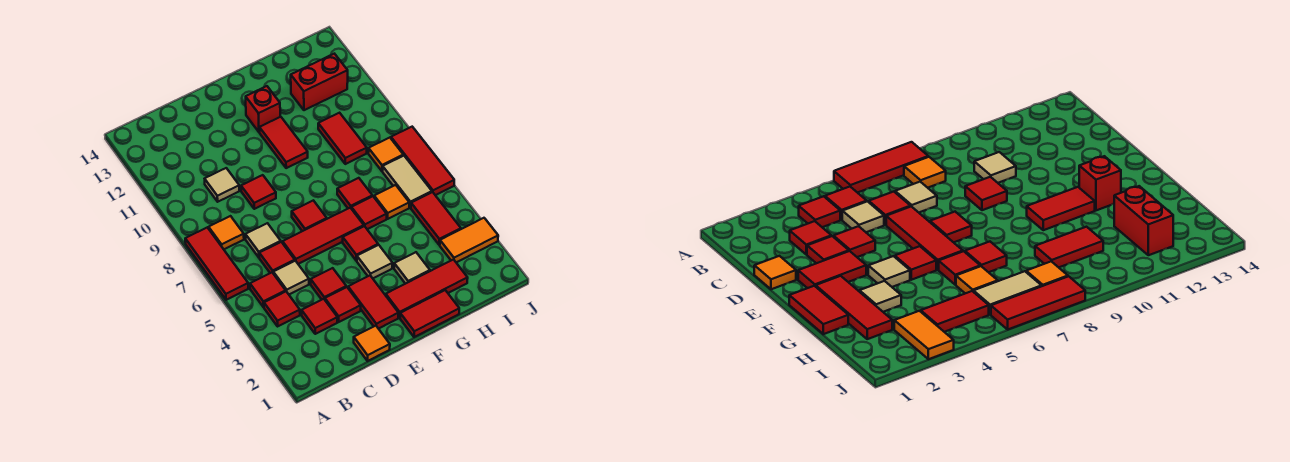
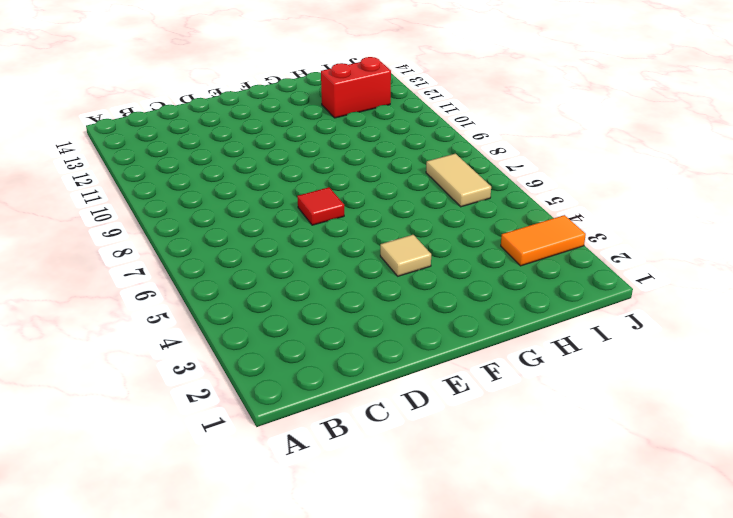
none -> red tile A6:A8 level 1
none -> red tile B4 level 1
none -> red tile B5 level 1
none -> orange tile B8 level 1

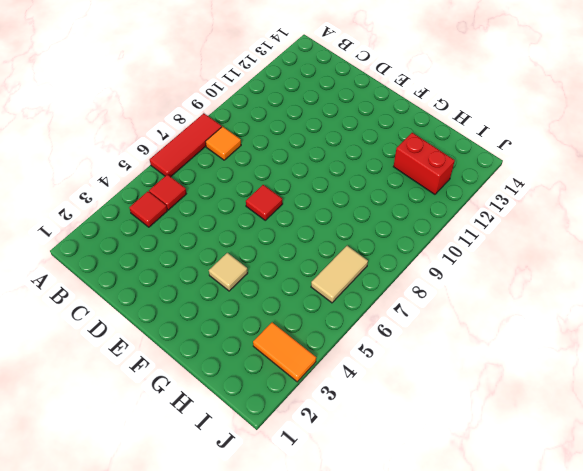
none -> red tile C3 level 1
none -> tan tile C5 level 1
none -> red tile C6 level 1
none -> tan tile C7 level 1

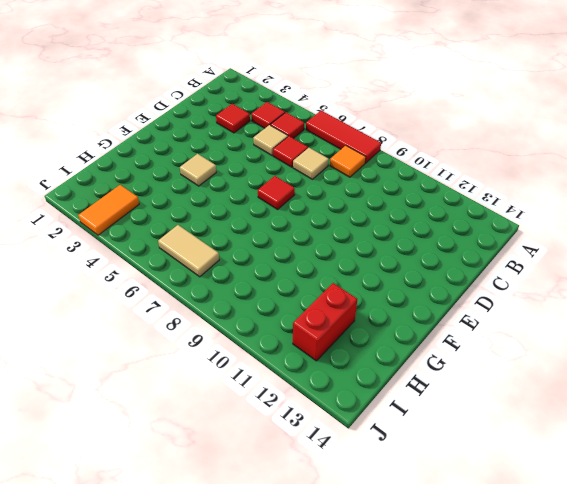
none -> tan tile C10 level 1
none -> orange tile D1 level 1
none -> red tile D3 level 1
none -> red tile D4 level 1

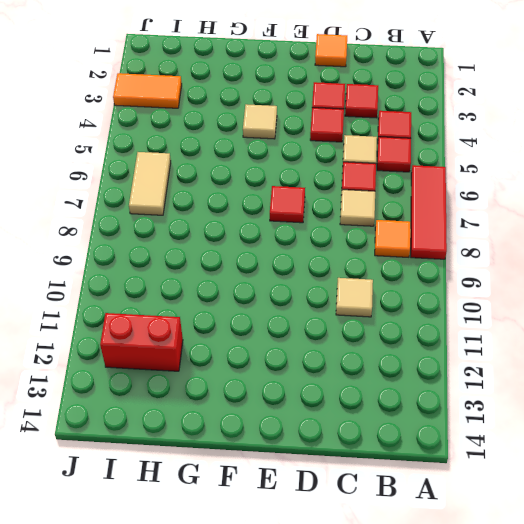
none -> red tile D6:F6 level 1
none -> red tile D9 level 1
none -> red tile E2:E3 level 1
none -> red tile F1:G1 level 1

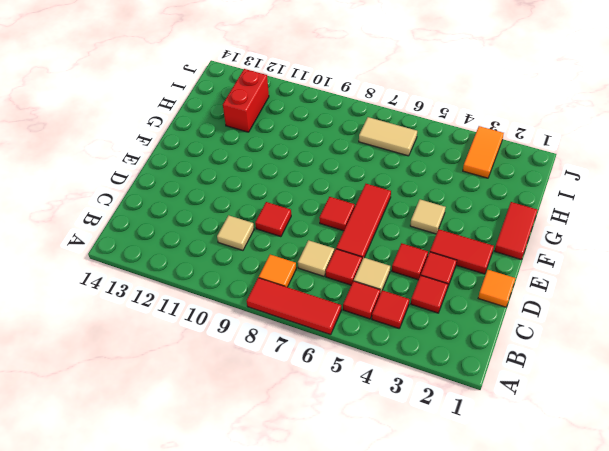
none -> red tile F2:H2 level 1
none -> red tile F5 level 1
none -> red tile F10:F11 level 1
none -> red brick F12 level 1

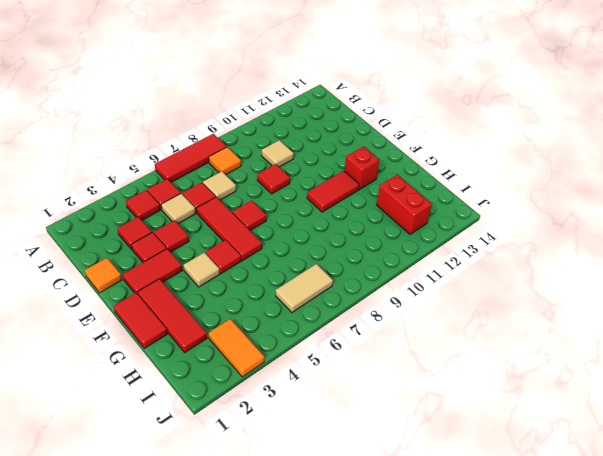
none -> tan tile G3 level 1
none -> red tile G6 level 1
none -> red tile G7 level 1
none -> orange tile H6 level 1

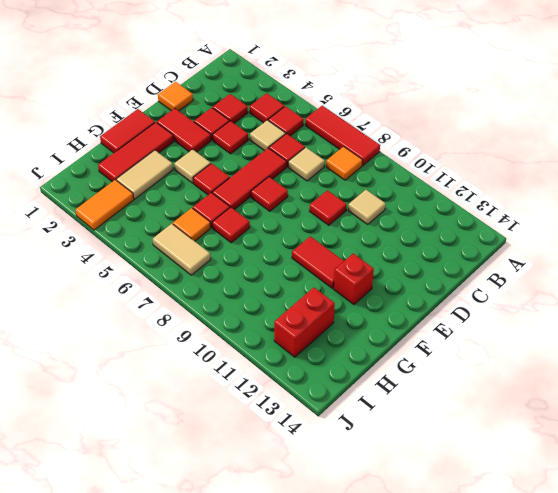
tan tile G3:H3 level 1 -> tan tile G3 level 1
none -> red tile H9:H10 level 1
none -> red tile I4:I5 level 1
none -> orange tile I8 level 1
none -> red tile J6:J8 level 1

